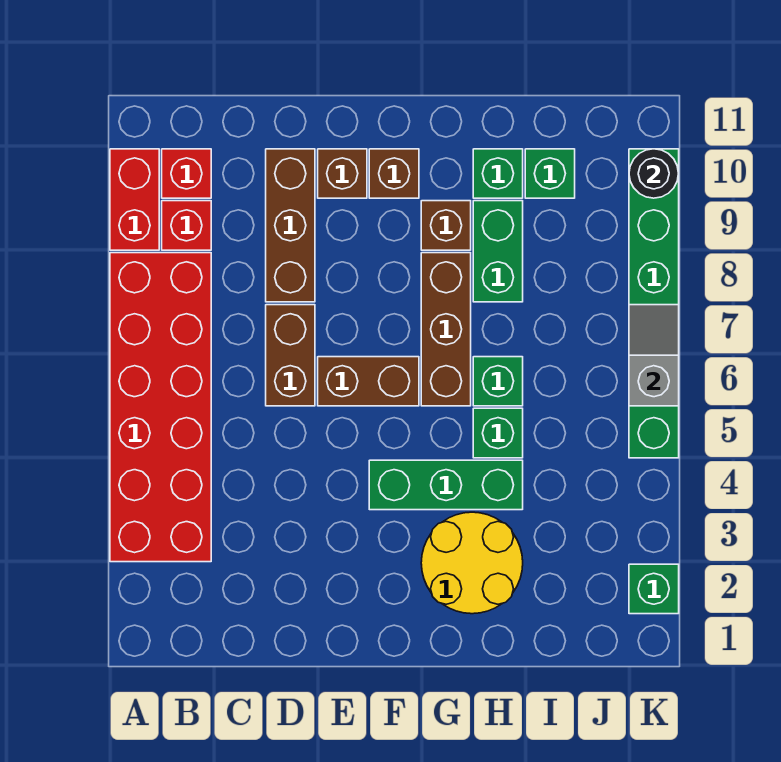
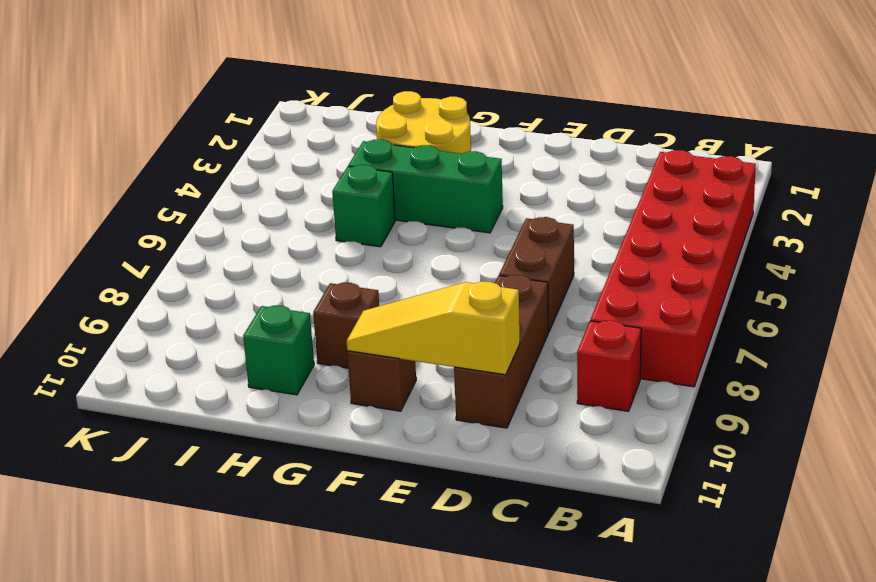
yellow slope D10:F10 level 2 top D -> none
none -> red brick A9:A10 level 1
none -> red brick B10 level 1
none -> brown brick E6:F6 level 1

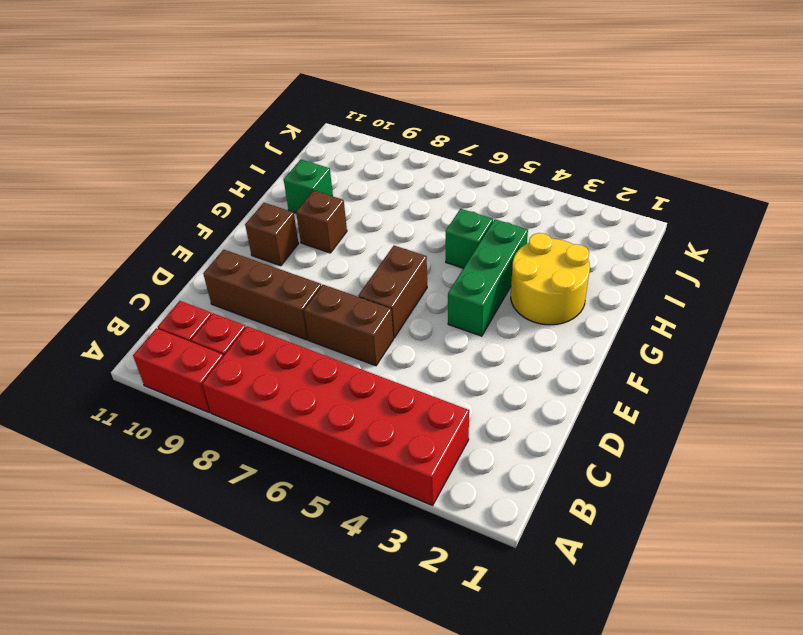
none -> brown brick E10 level 1
none -> brown brick G6:G8 level 1
none -> green brick H6 level 1

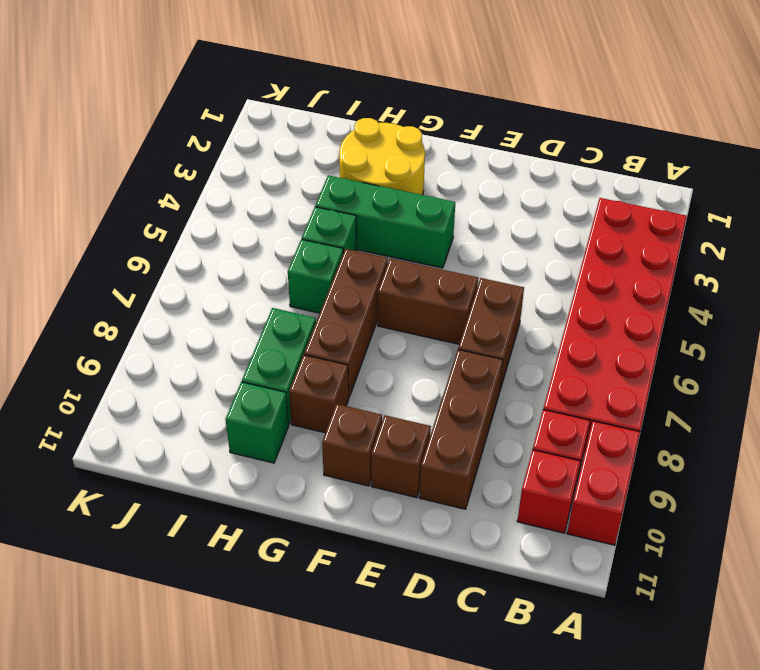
none -> green brick I10 level 1
none -> green brick K2 level 1
none -> green brick K5:K10 level 1

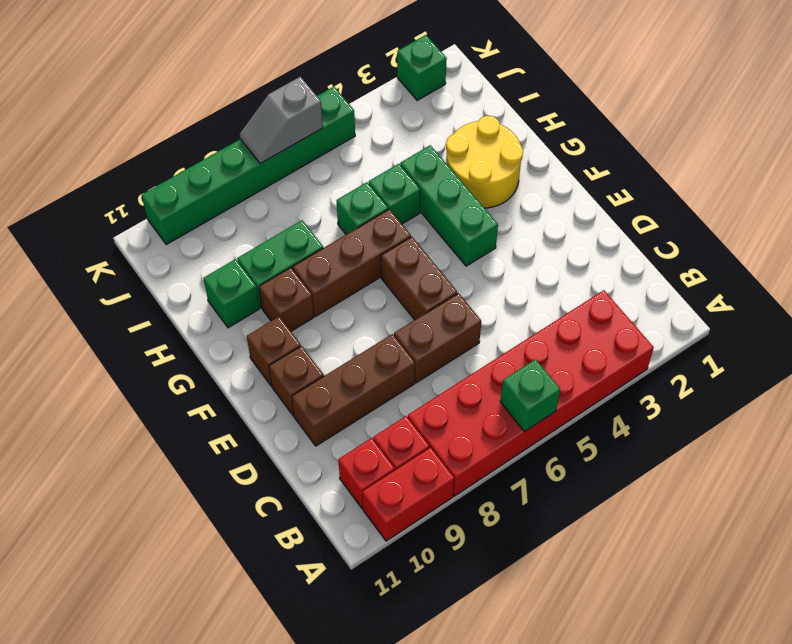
green brick A6 level 2 -> green brick I10 level 1
none -> black round brick K10 level 2

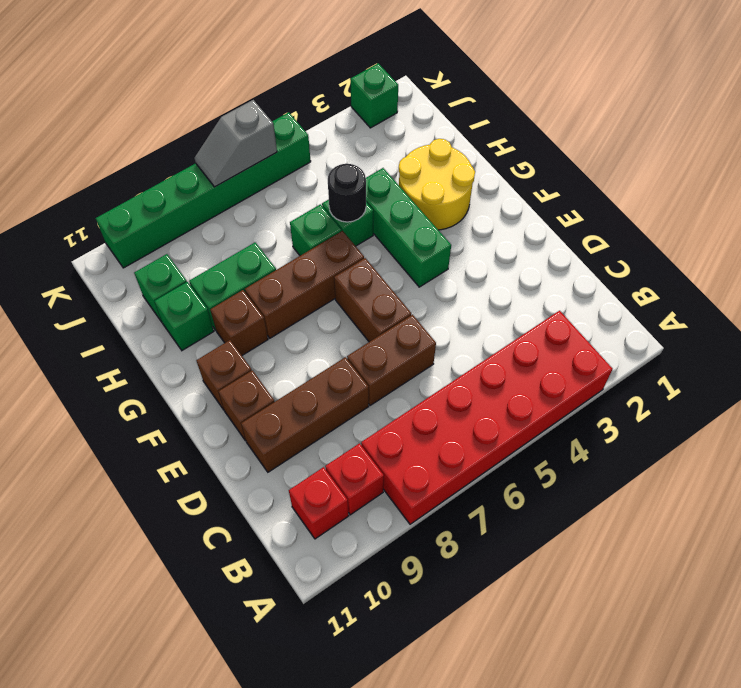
black round brick H5 level 2 -> black round brick K10 level 2
none -> red brick A9:A10 level 1

